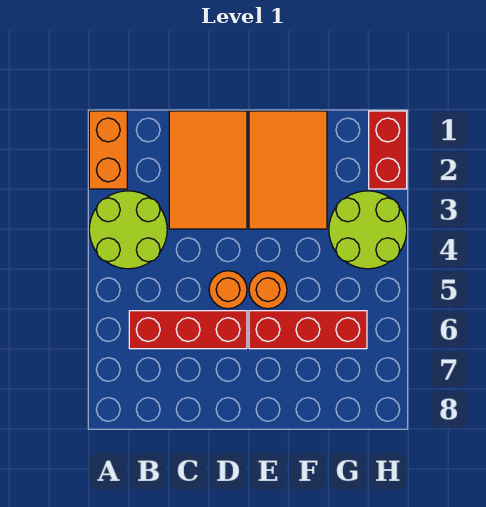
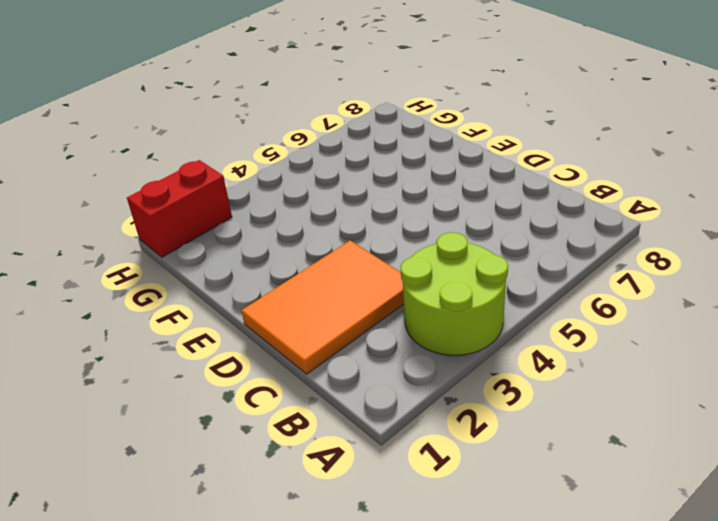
none -> orange brick A1:A2 level 1
none -> red brick B6:D6 level 1

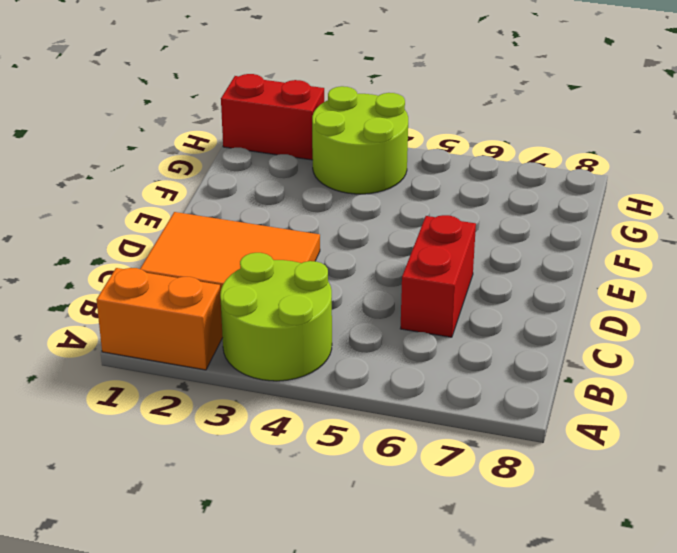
red brick C6:D6 level 1 -> red brick B6:D6 level 1
none -> orange round brick D5 level 1
none -> orange tile E1:F3 level 1

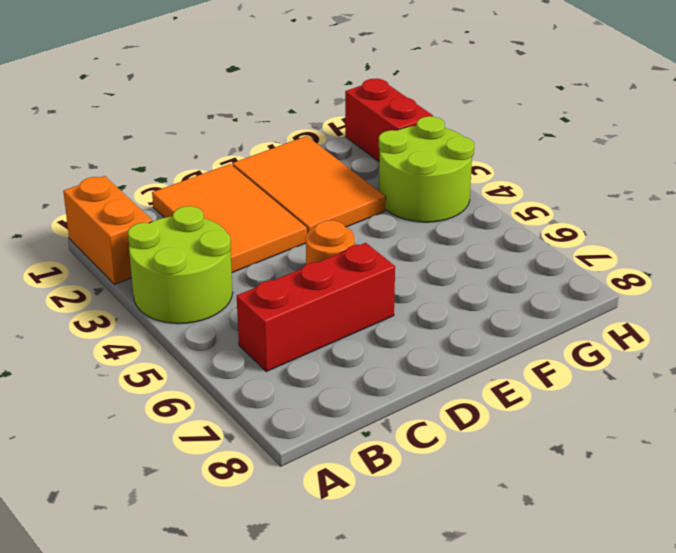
none -> orange round brick E5 level 1
none -> red brick E6:G6 level 1

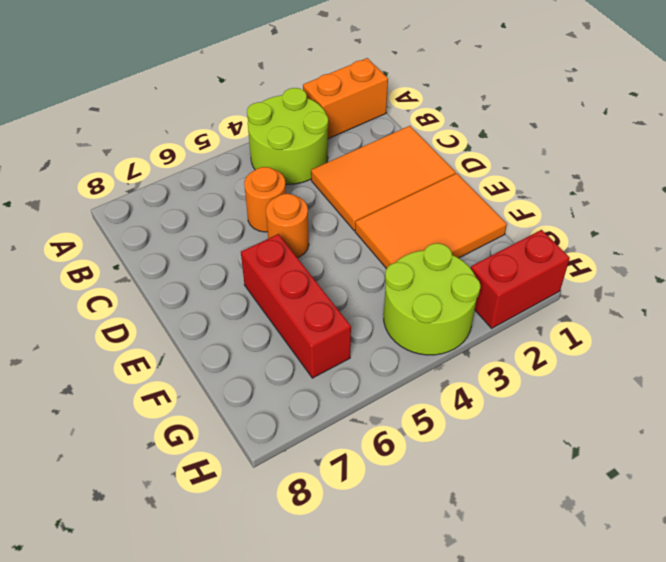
orange round brick C5 level 1 -> orange round brick E5 level 1
none -> red brick B6:D6 level 1

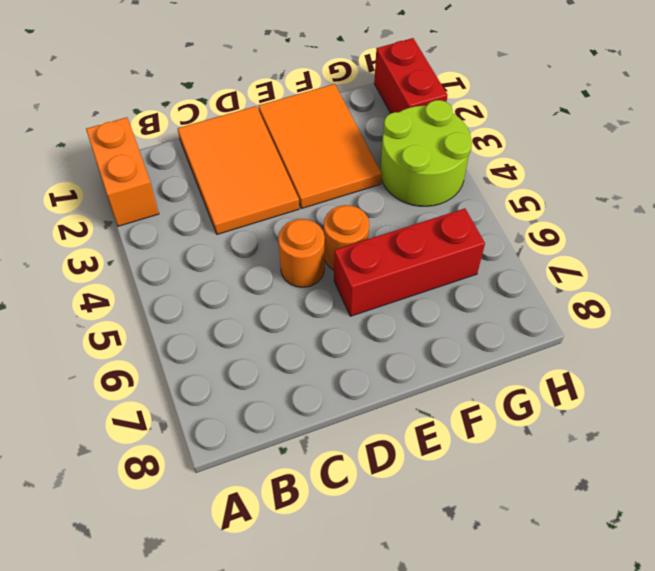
none -> lime round brick A3:B4 level 1
none -> red brick B6:D6 level 1

